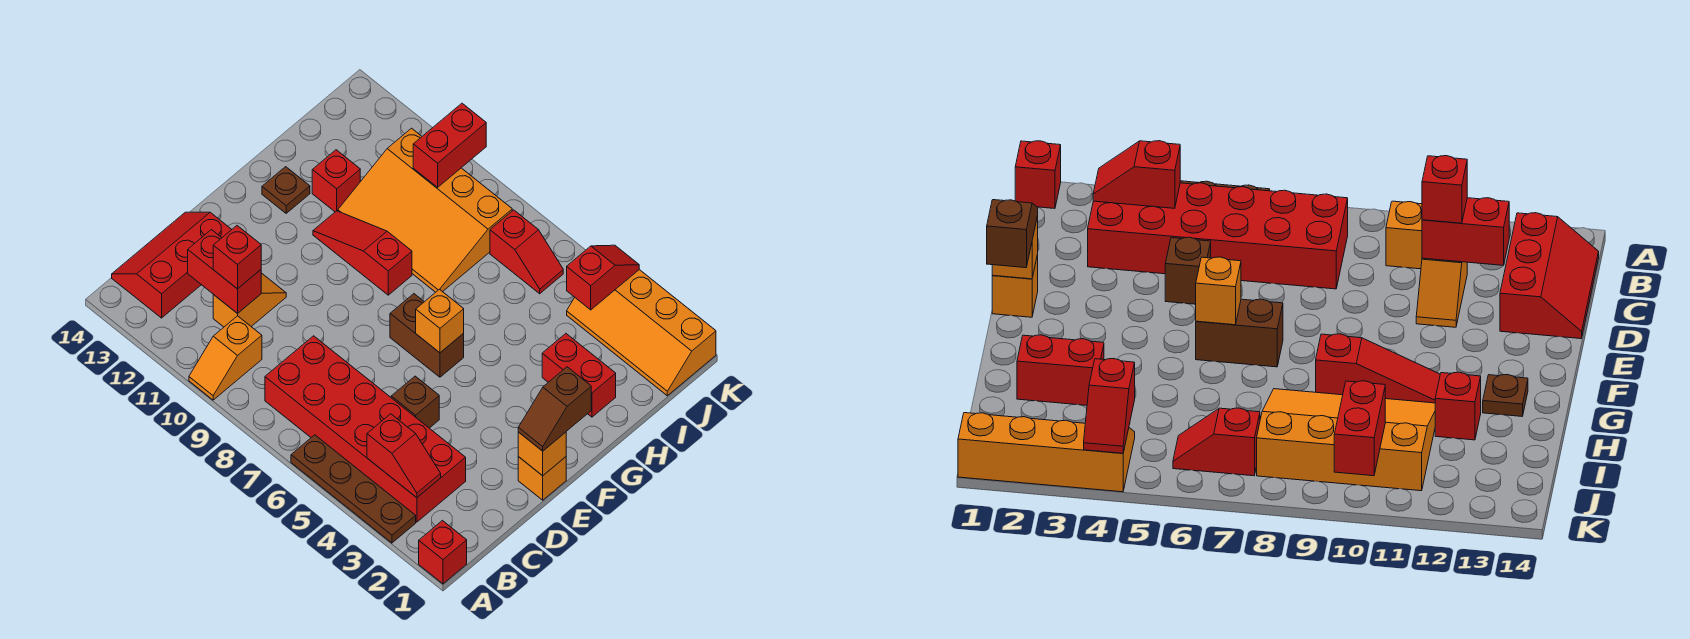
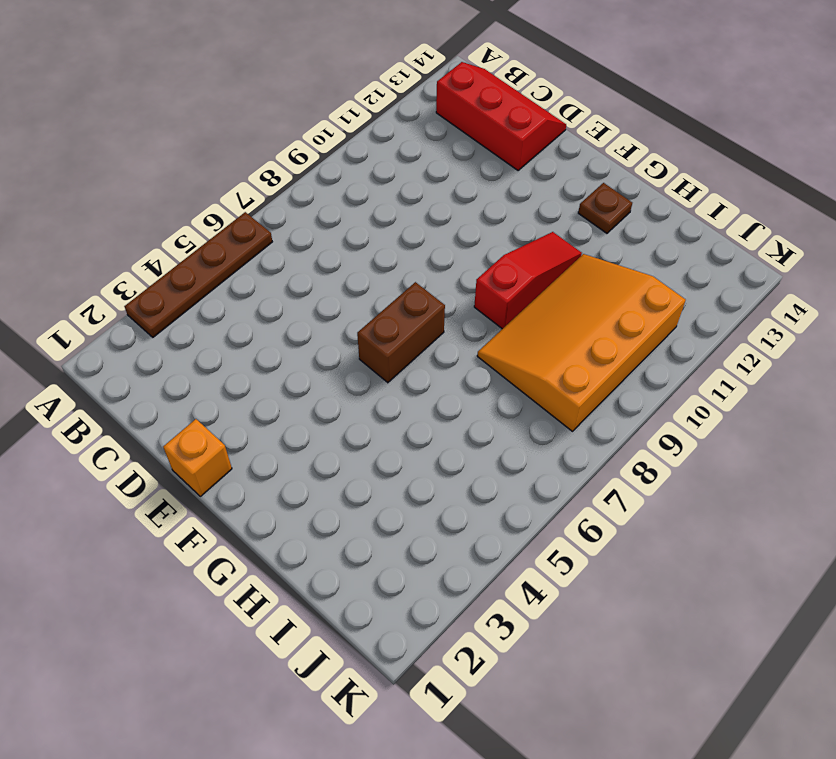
none -> red brick A1 level 1
none -> orange slope A10:B10 level 1 top B
none -> red brick B3:C8 level 1

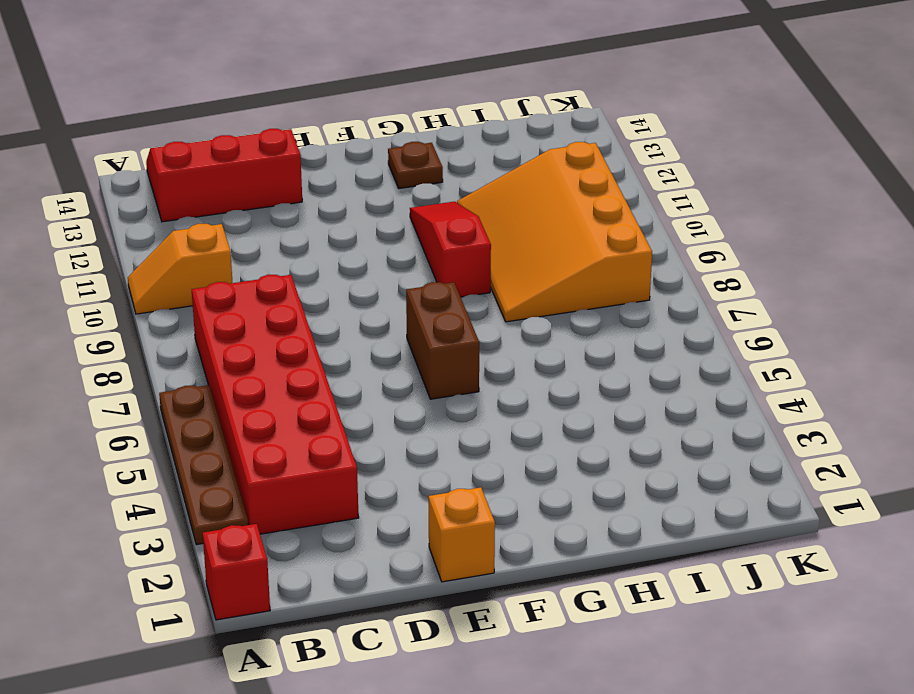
none -> orange slope C11:D11 level 1 top C
none -> brown brick D5 level 1
none -> red brick H2:H3 level 1

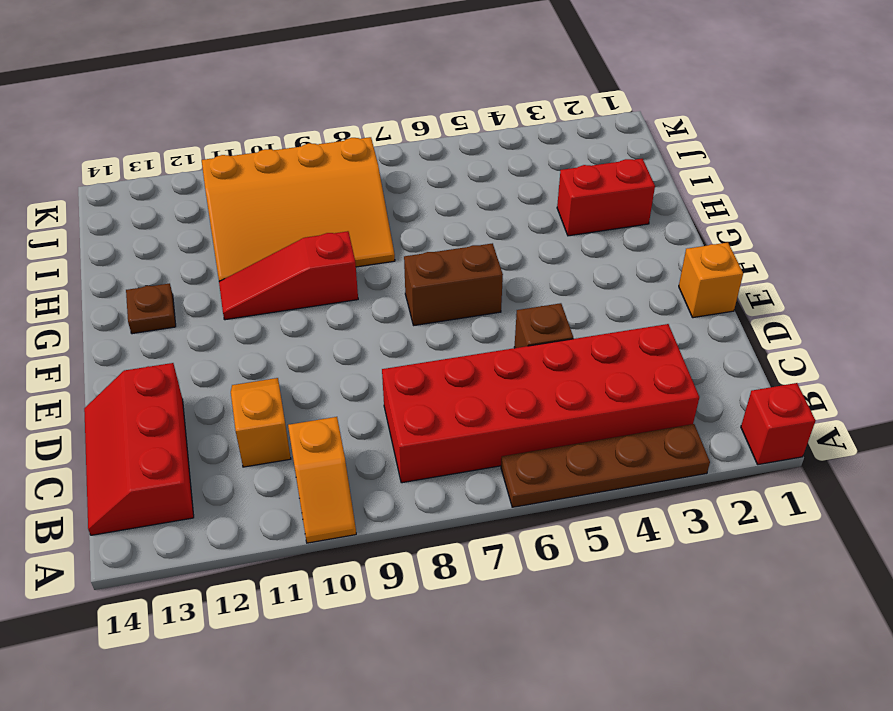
none -> red brick H12 level 1
none -> orange slope J1:K4 level 1 top K
none -> red slope J6:J7 level 1 top 7

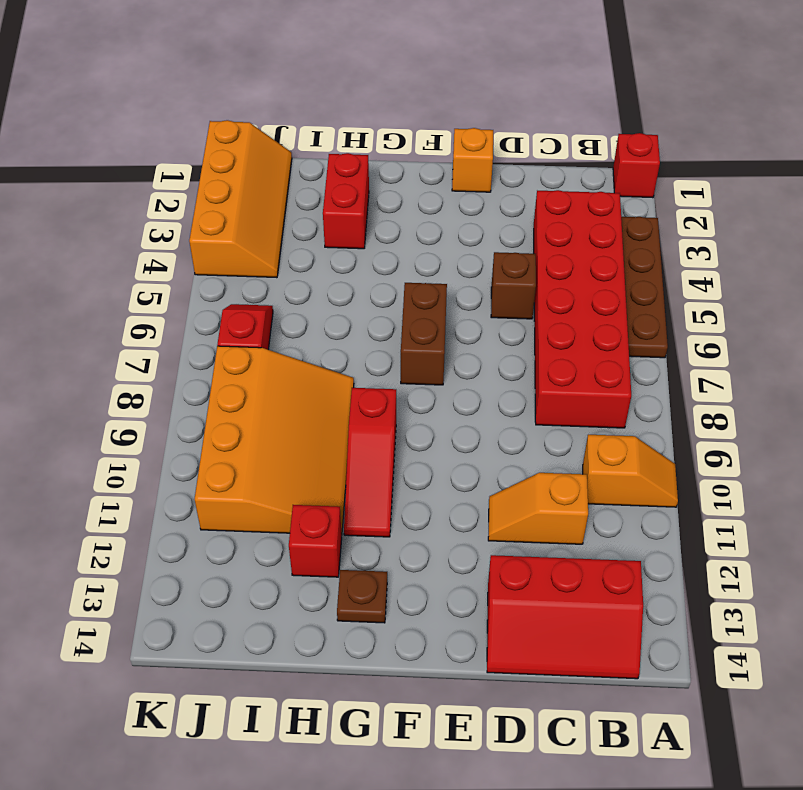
none -> red slope B3:B4 level 2 top 4
none -> red brick C11:C12 level 2
none -> orange brick E1 level 2

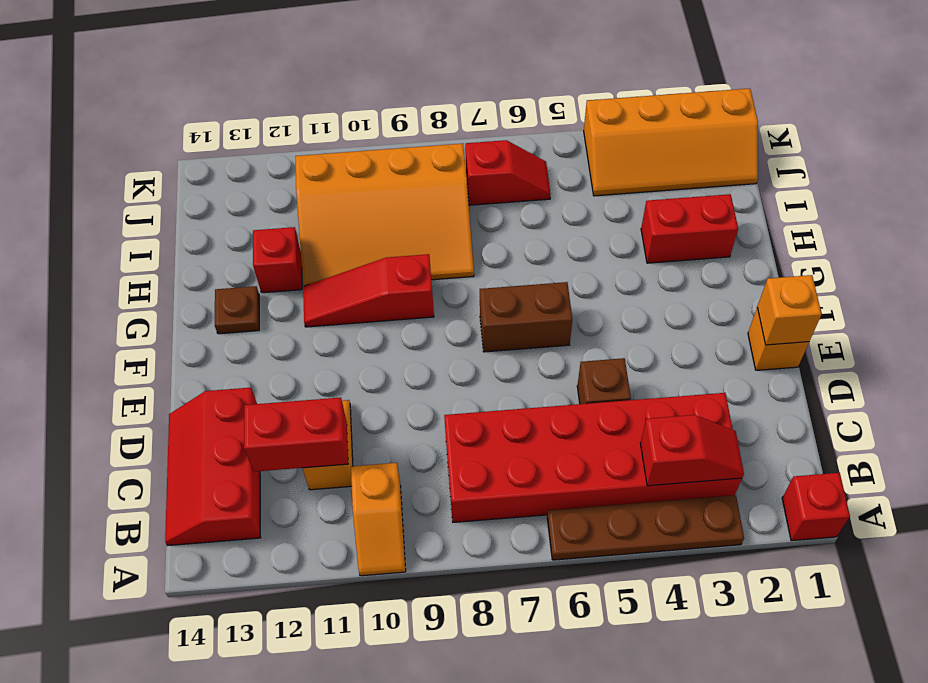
none -> orange brick F6 level 2
none -> red slope J4:K4 level 2 top J
none -> red brick J10:K10 level 2

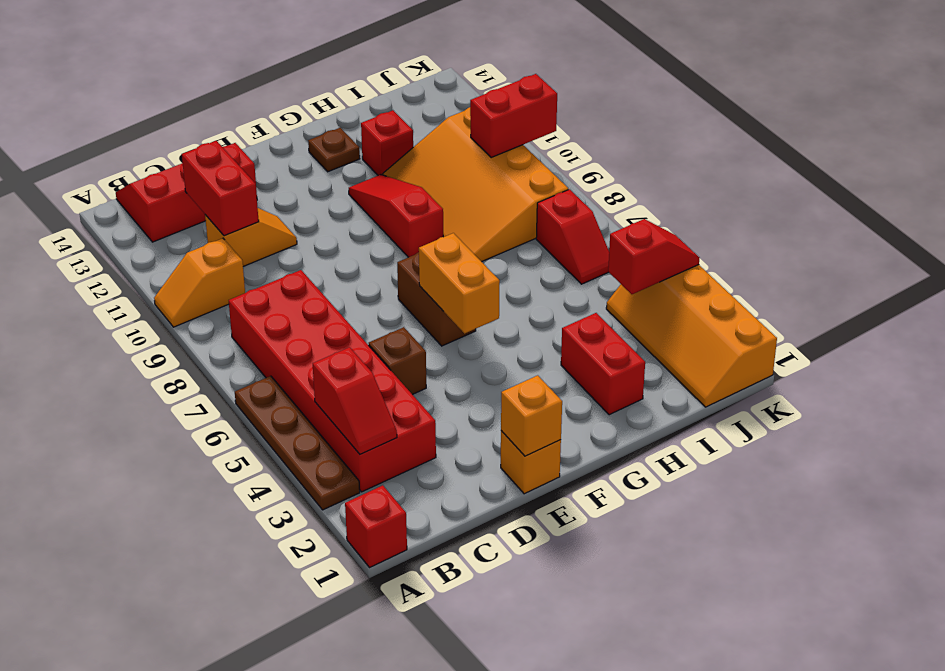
orange brick F5:F6 level 2 -> orange brick F6 level 2
none -> red brick C11 level 3
none -> brown slope E1:F1 level 3 top F

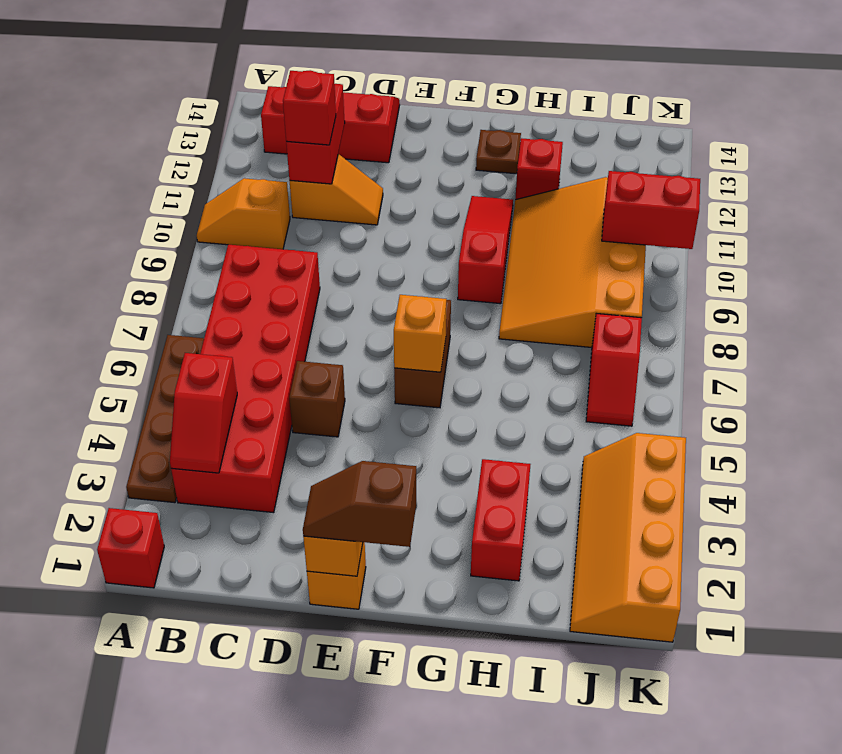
none -> red slope J4:K4 level 2 top J

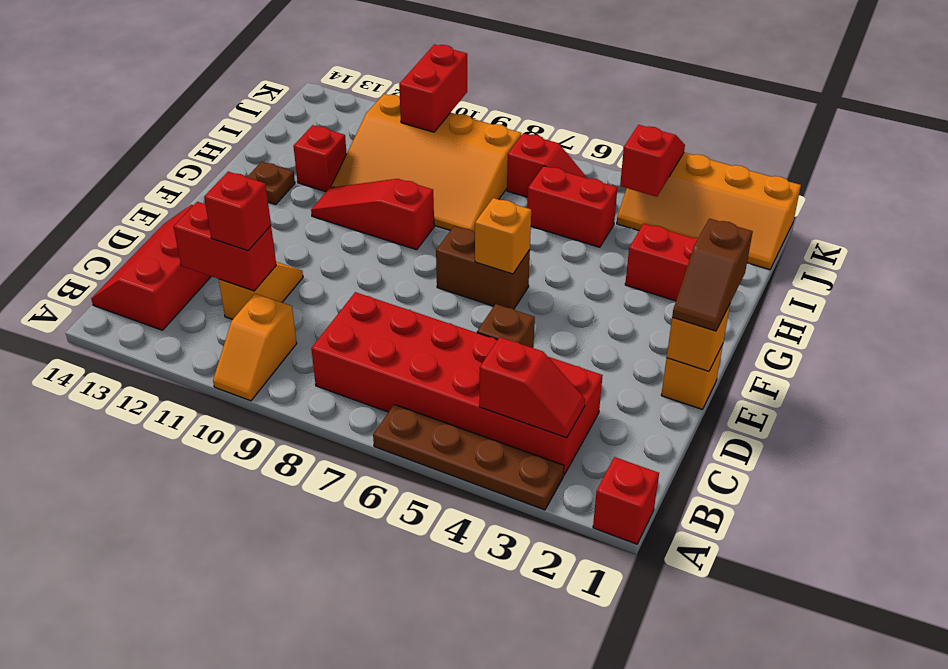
red brick I5:I6 level 1 -> none

